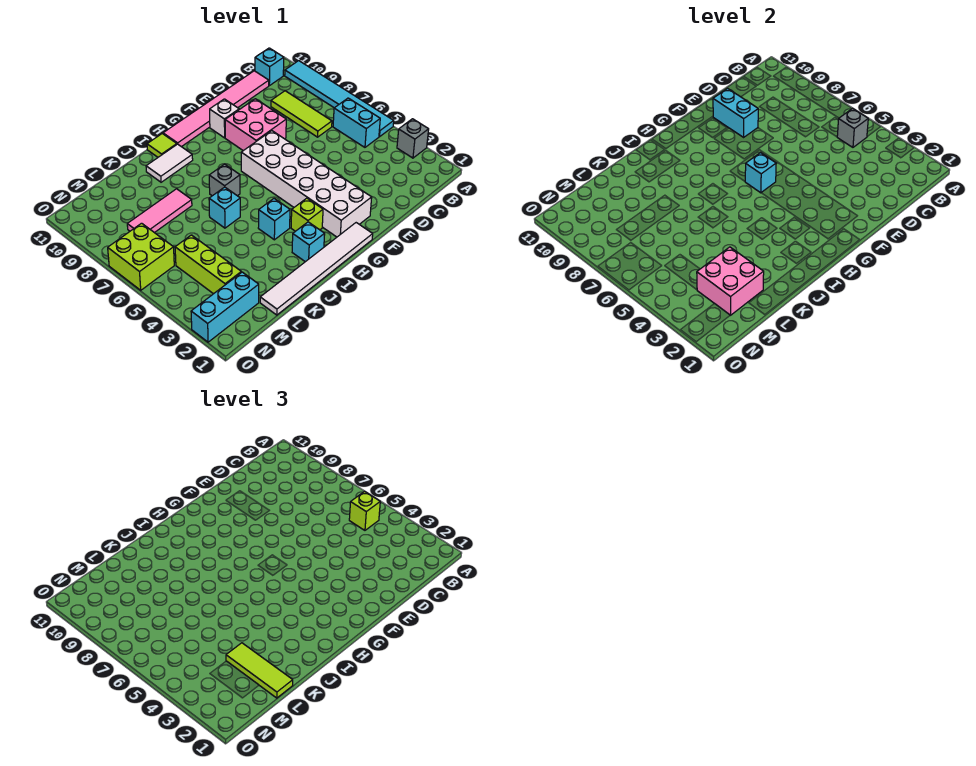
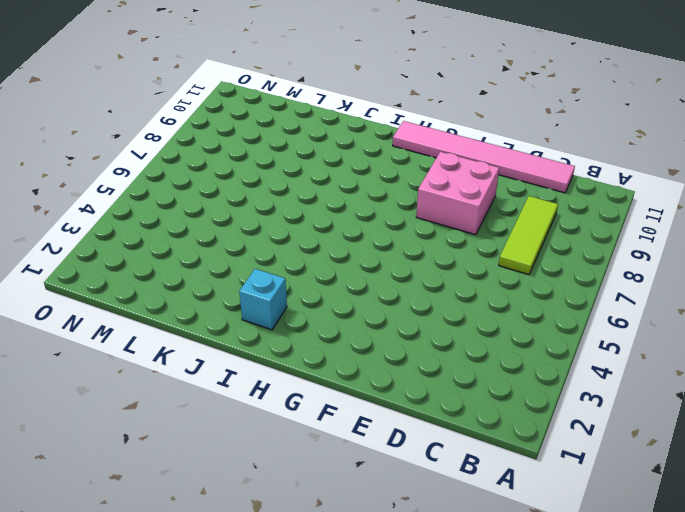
none -> grey brick A3 level 1
none -> cyan tile A5:A10 level 1
none -> cyan brick B5:B6 level 1

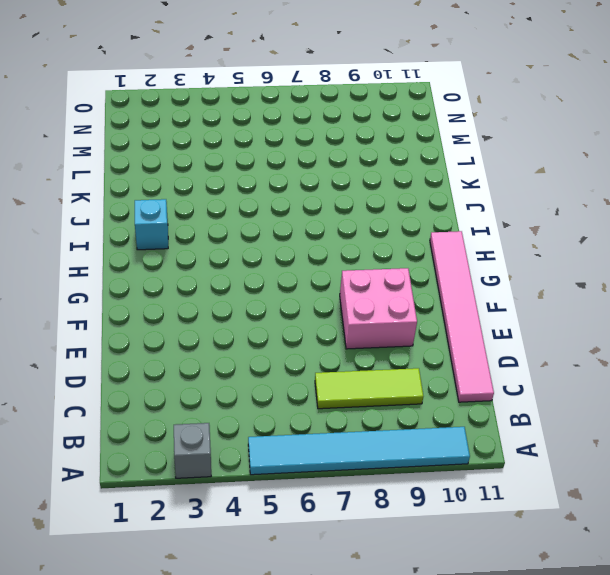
none -> cyan brick B5:B6 level 1
none -> cyan brick B11 level 1
none -> white brick F2:G7 level 1

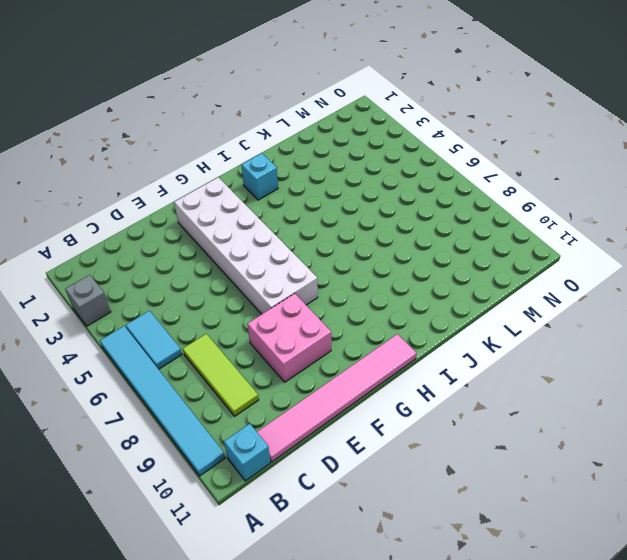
cyan tile B5:B6 level 1 -> cyan brick B5:B6 level 1
none -> white brick F10 level 1
none -> white tile G1:L1 level 1
none -> lime brick H3 level 1

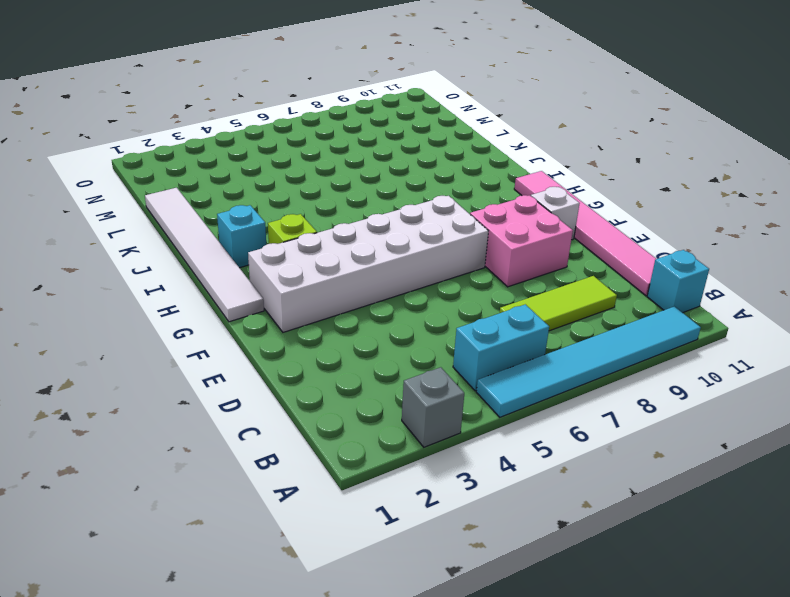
none -> cyan brick I4 level 1
none -> grey brick I7 level 1
none -> white tile I10:J10 level 1

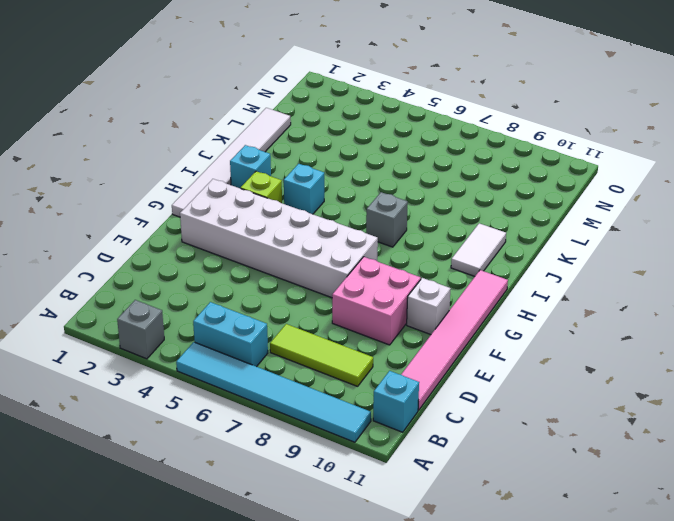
none -> lime tile I11 level 1
none -> cyan brick J6 level 1
none -> pink tile K8:M8 level 1

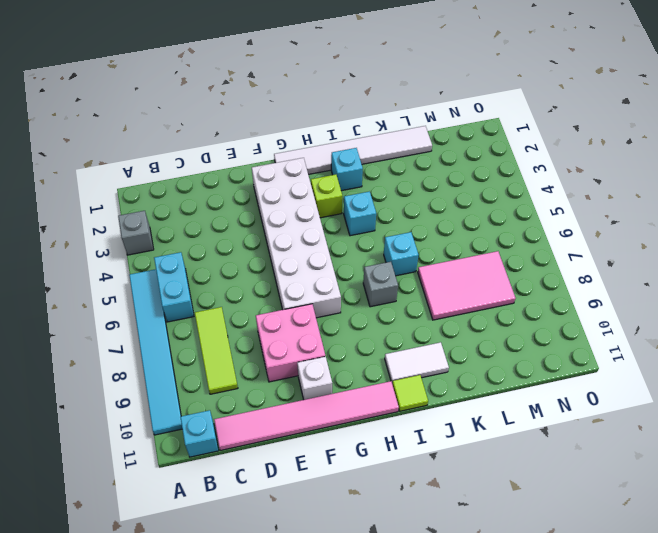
pink tile K7:M8 level 1 -> pink tile K8:M8 level 1
none -> cyan brick M2:O2 level 1
none -> lime brick M3:M5 level 1
none -> lime brick N6:O7 level 1

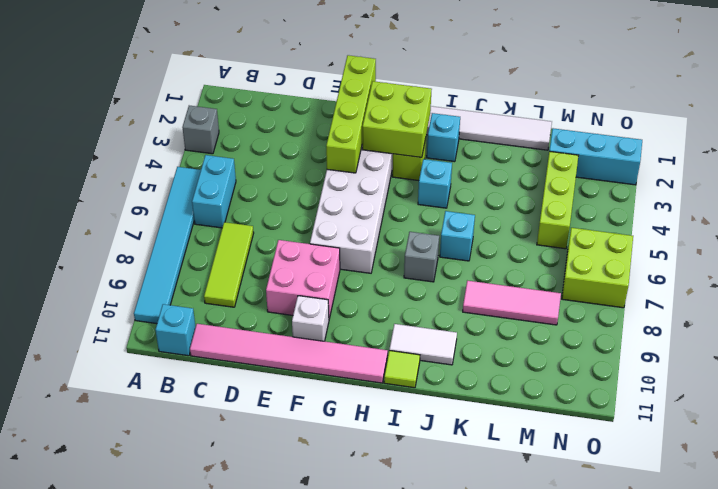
lime brick F1:F4 level 2 -> none
lime brick G2:H3 level 2 -> none
none -> grey brick B5 level 2
none -> cyan brick E9:E10 level 2
none -> cyan brick G6 level 2

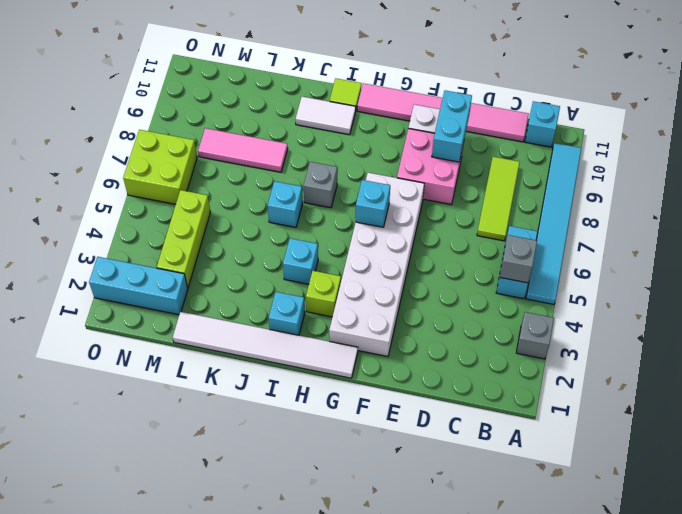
none -> pink brick L2:M3 level 2
none -> lime brick B5 level 3
none -> lime tile L1:L3 level 3

